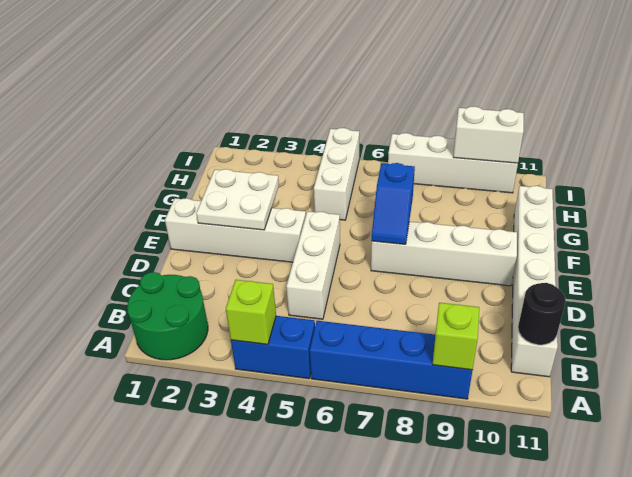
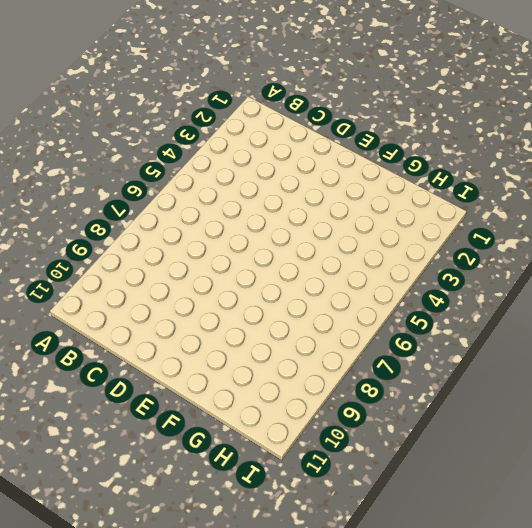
none -> green round brick A1:B2 level 1
none -> blue brick A4:A5 level 1
none -> blue brick A6:A9 level 1

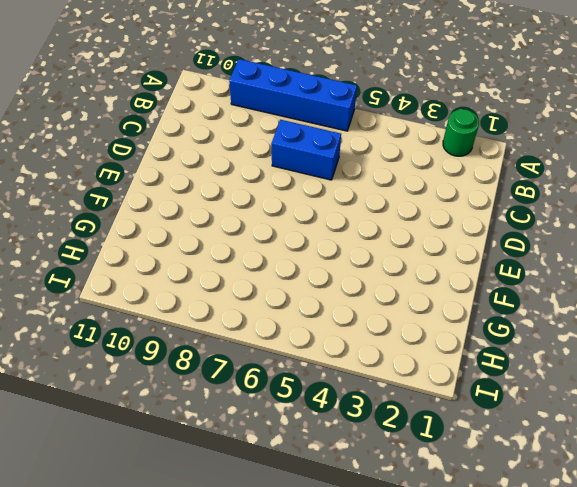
green round brick A2 level 1 -> green round brick A1:B2 level 1
blue brick C6:C7 level 1 -> blue brick A4:A5 level 1
none -> white brick B11:G11 level 1
none -> white brick C5:E5 level 1
none -> white brick E1:E4 level 1

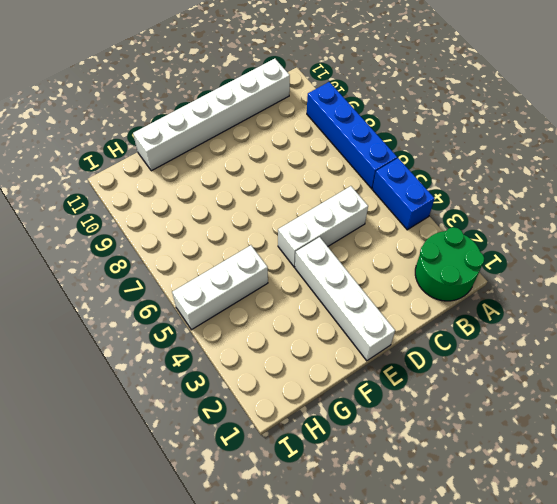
none -> white brick E7:E10 level 1
none -> white brick I7:I10 level 1
none -> lime brick A4 level 2

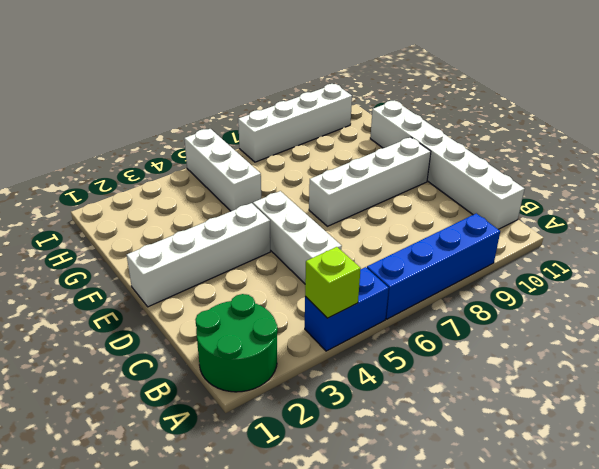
none -> lime brick A9 level 2
none -> black round brick B11 level 2
none -> white plate E2:F3 level 2

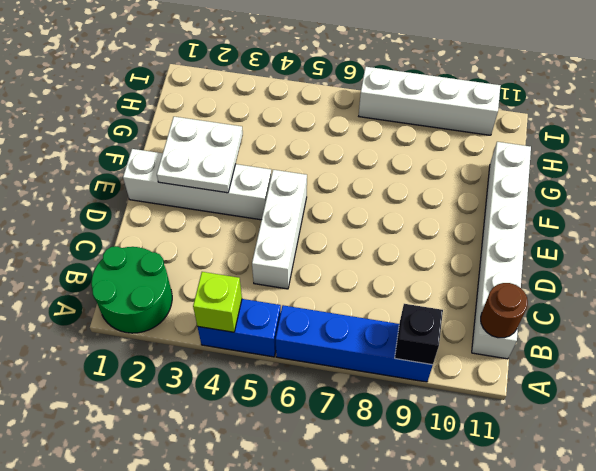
black brick A9 level 2 -> lime brick A9 level 2
brown round brick B11 level 2 -> black round brick B11 level 2
none -> white brick E7:E10 level 1
none -> white brick G5:I5 level 1
none -> blue slope E7:F7 level 2 top F

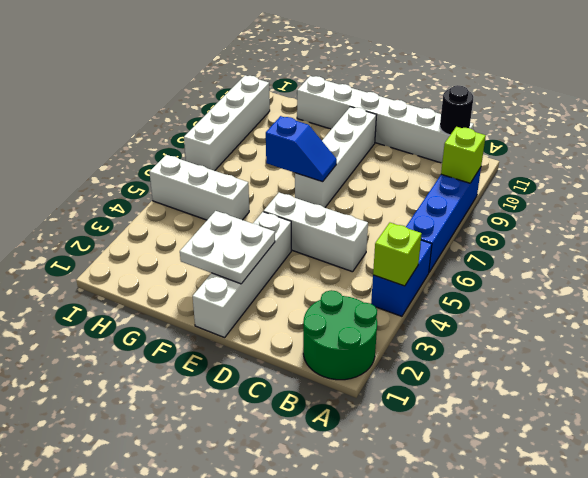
none -> white brick I9:I10 level 2

